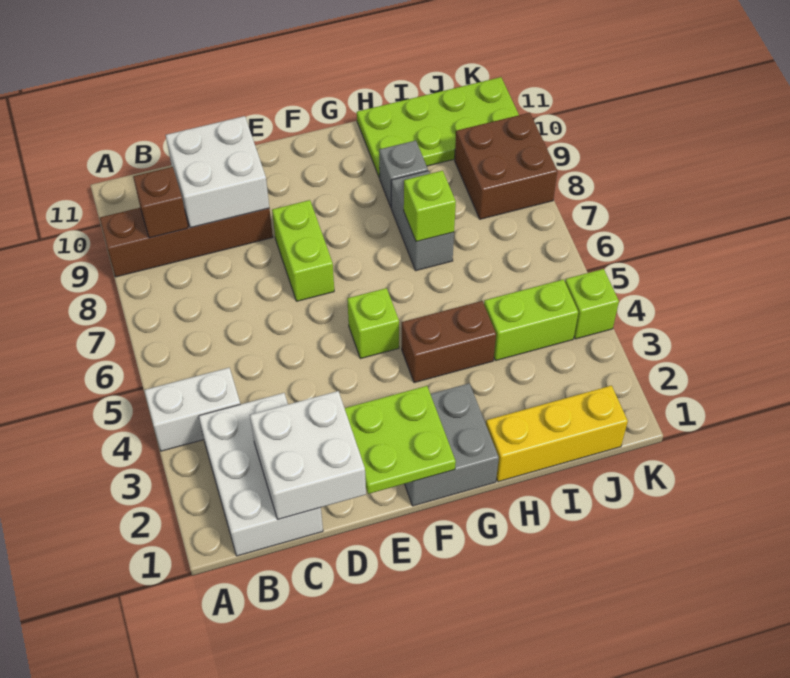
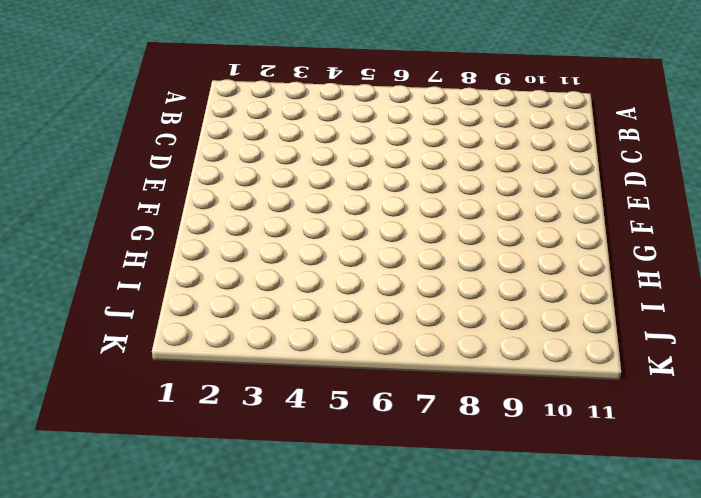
none -> white brick A4:B4 level 1
none -> brown brick A9:D9 level 1
none -> white brick B1:C3 level 1

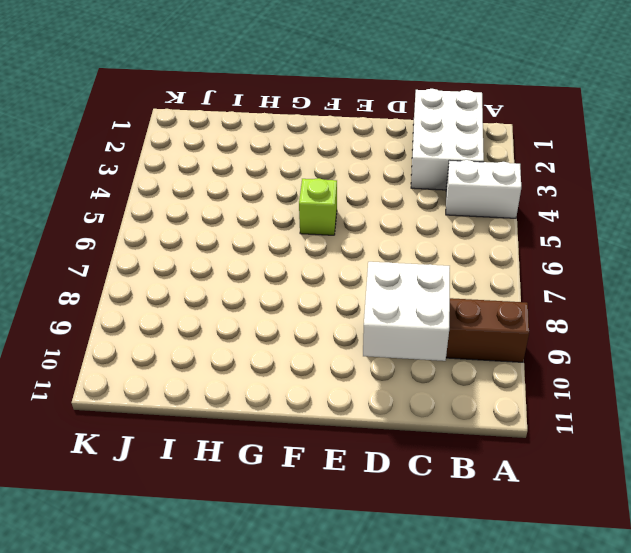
none -> lime brick E7:E8 level 1
none -> grey brick F1:G2 level 1
none -> brown brick G4:H4 level 1

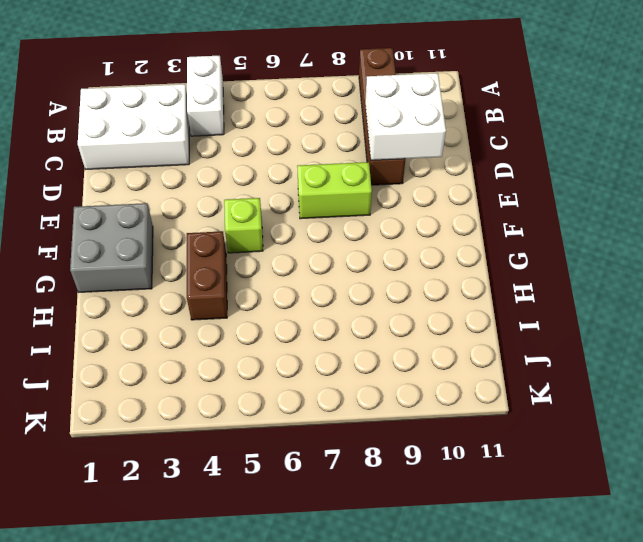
none -> yellow brick H1:J1 level 1
none -> grey brick H7:H8 level 1
none -> grey brick H9 level 1

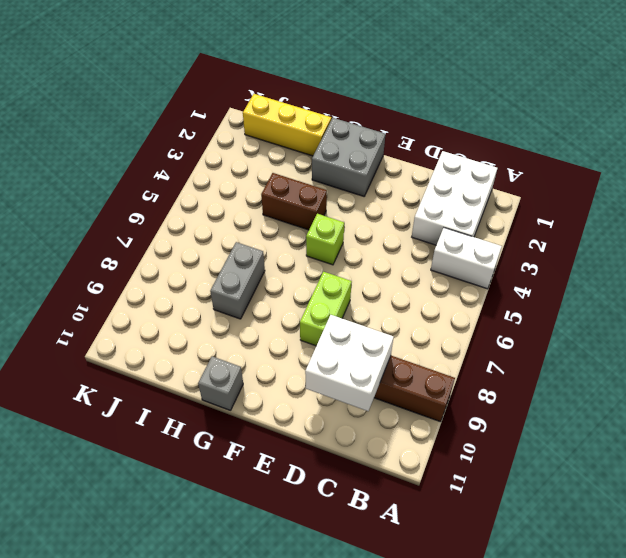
grey brick G11 level 1 -> grey brick H9 level 1
none -> lime plate H10:K11 level 1
none -> lime brick I4:J4 level 1
none -> brown brick J8:K9 level 1

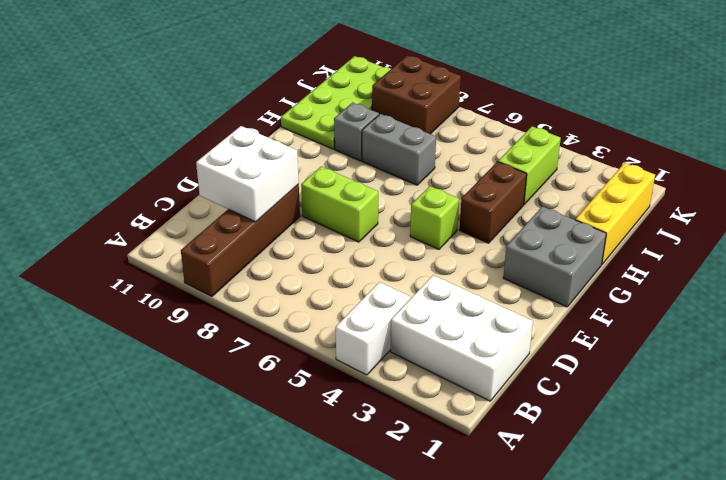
none -> lime brick K4 level 1
none -> brown brick B9 level 2
none -> white brick C1:D2 level 2

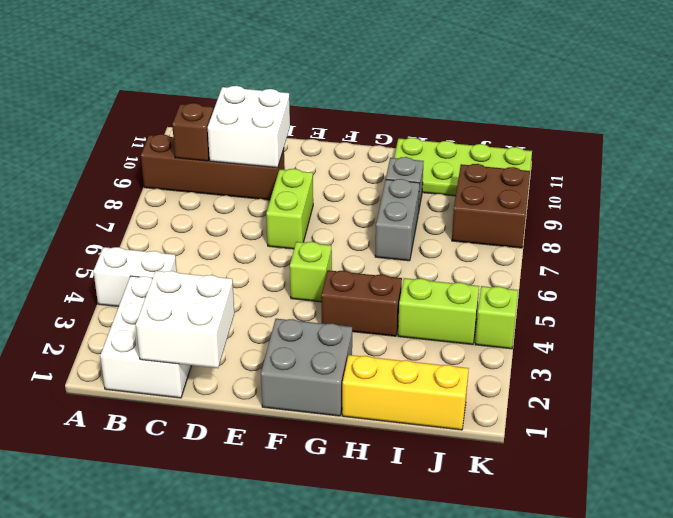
none -> lime plate E1:F2 level 2
none -> lime brick H7 level 2

